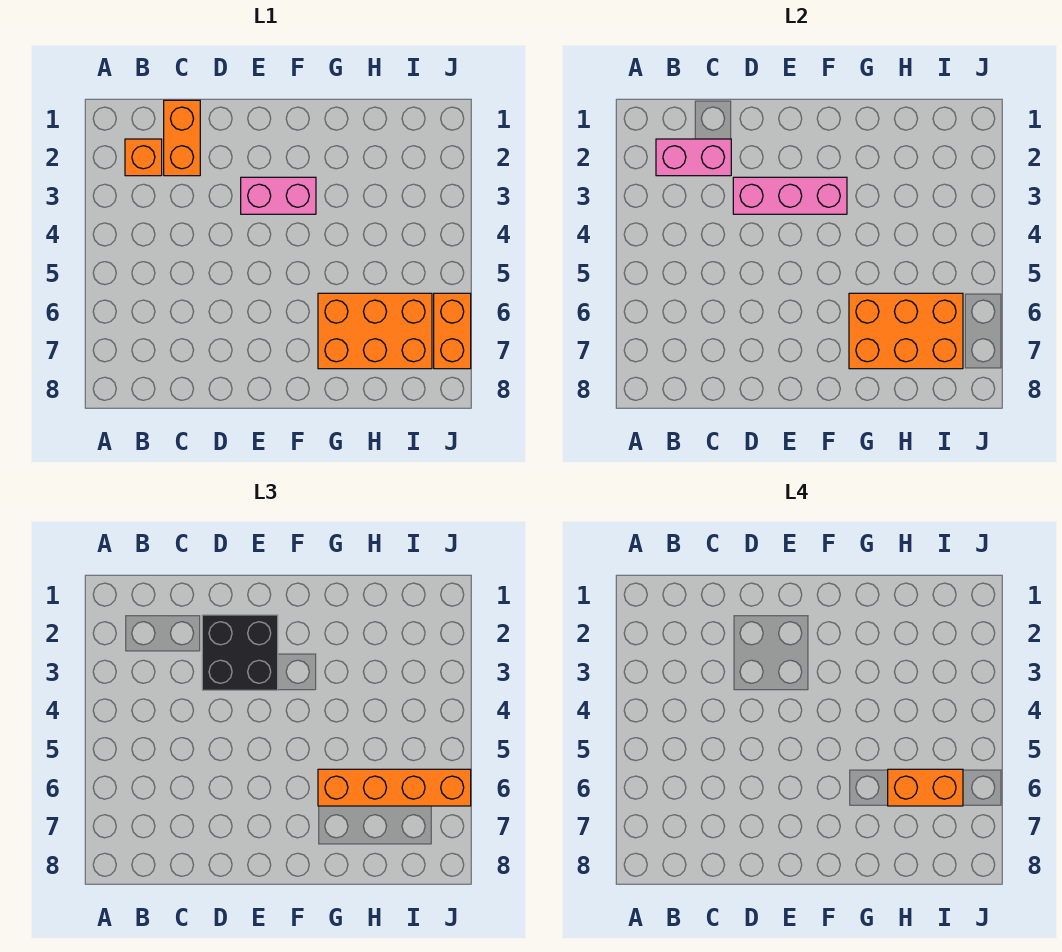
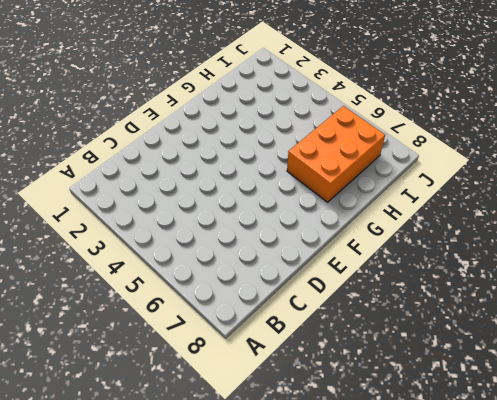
none -> orange brick B2 level 1
none -> orange brick C1:C2 level 1

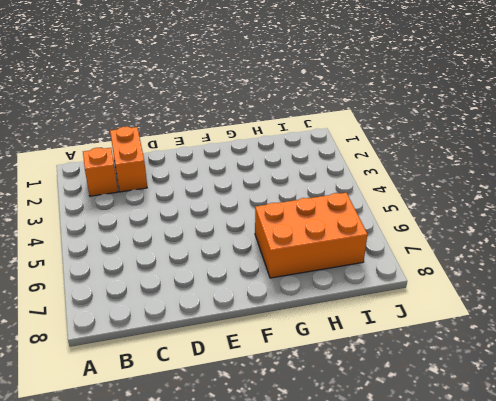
none -> pink brick E3:F3 level 1
none -> orange brick J6:J7 level 1

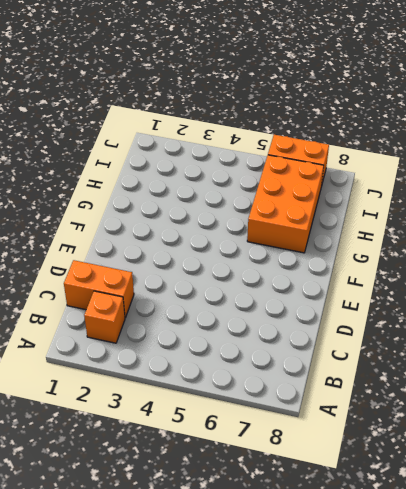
none -> pink brick E3:F3 level 1
none -> pink brick B2:C2 level 2

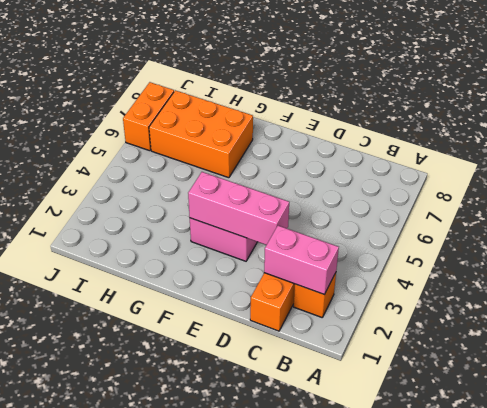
none -> orange brick G6:I7 level 2
none -> black brick D2:E3 level 3

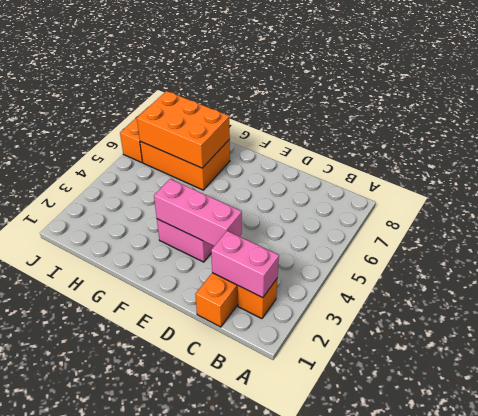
none -> black brick D2:E3 level 3
none -> orange brick G6:J6 level 3

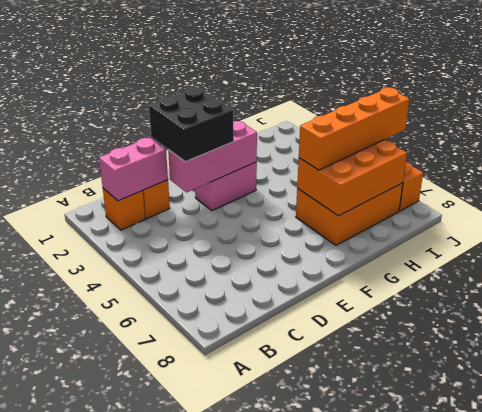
none -> orange brick H6:I6 level 4

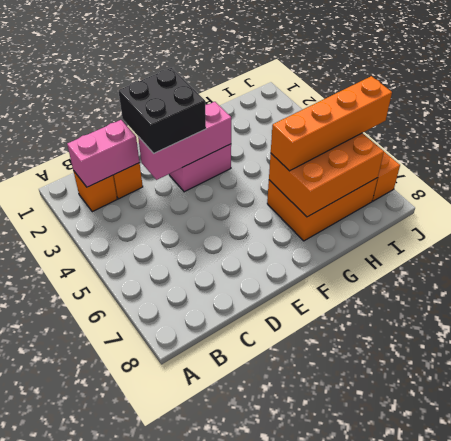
none -> orange brick H6:I6 level 4

